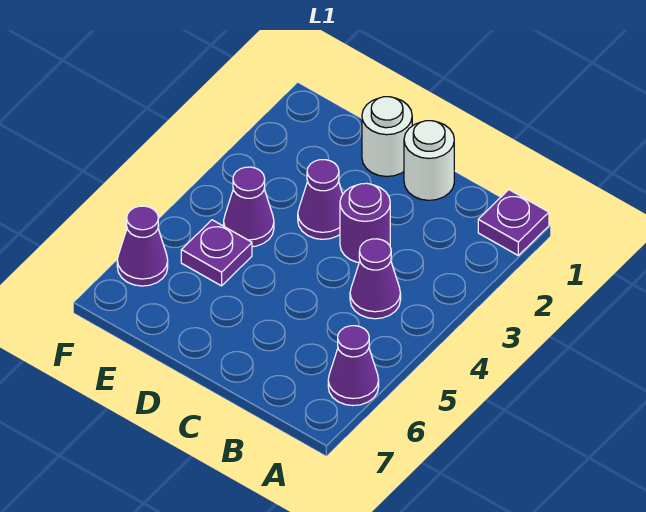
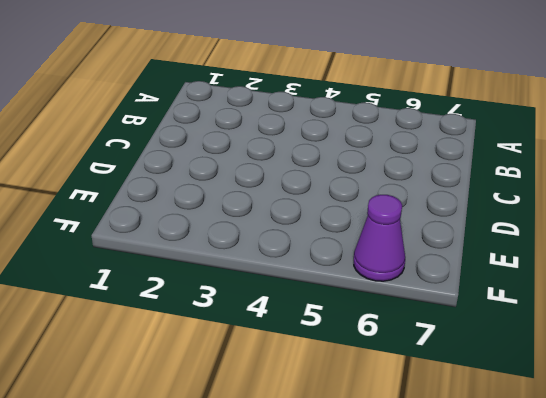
none -> purple plate A1 level 1
none -> purple cone A6 level 1

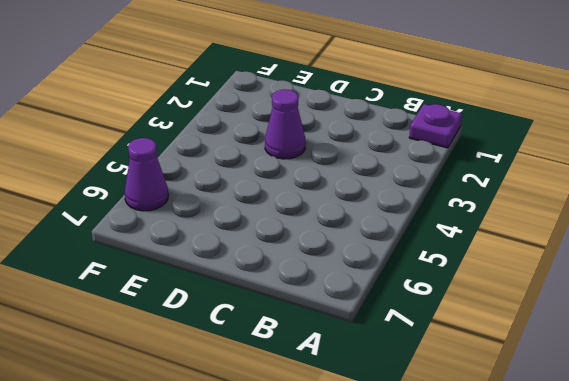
none -> purple cone A6 level 1
none -> purple cone B4 level 1

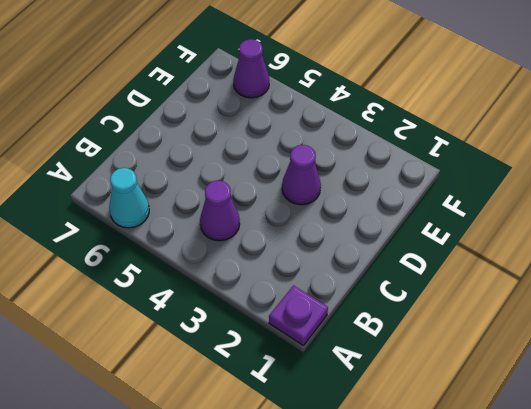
cyan cone A6 level 1 -> purple cone A6 level 1
none -> white round brick C1 level 1
none -> purple round brick C3 level 1

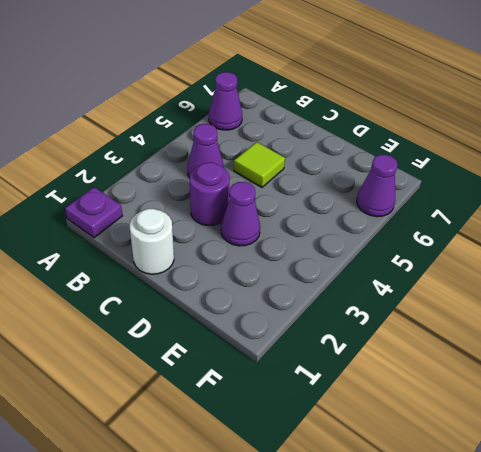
lime tile C5 level 1 -> none
none -> white round brick D1 level 1
none -> purple cone E4 level 1

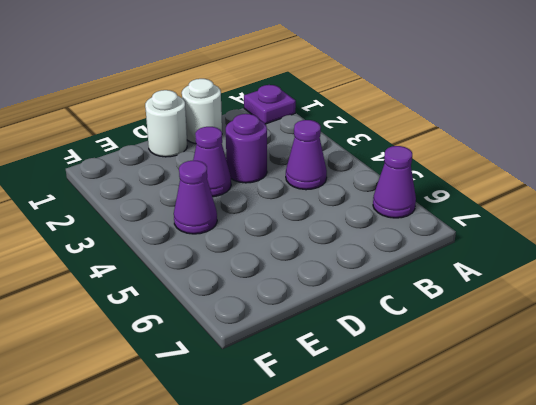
none -> purple plate E5 level 1
none -> purple cone F6 level 1

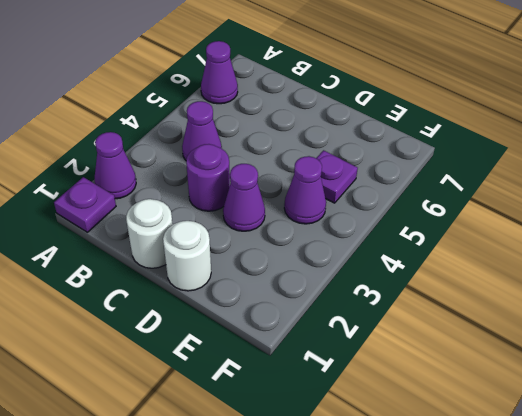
purple cone A2 level 1 -> purple cone F6 level 1

